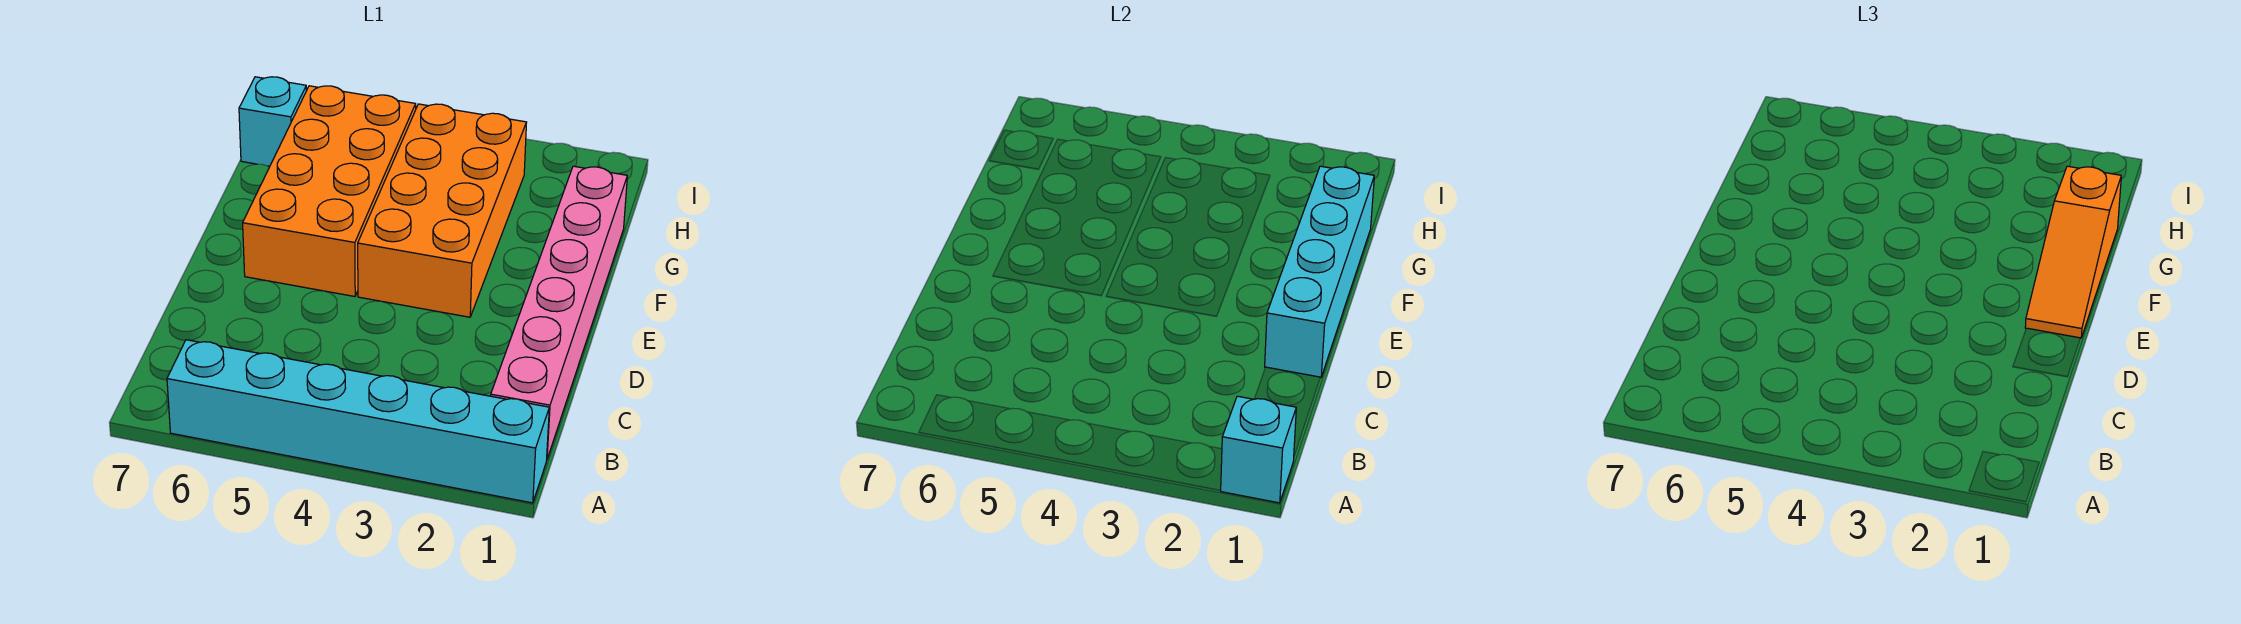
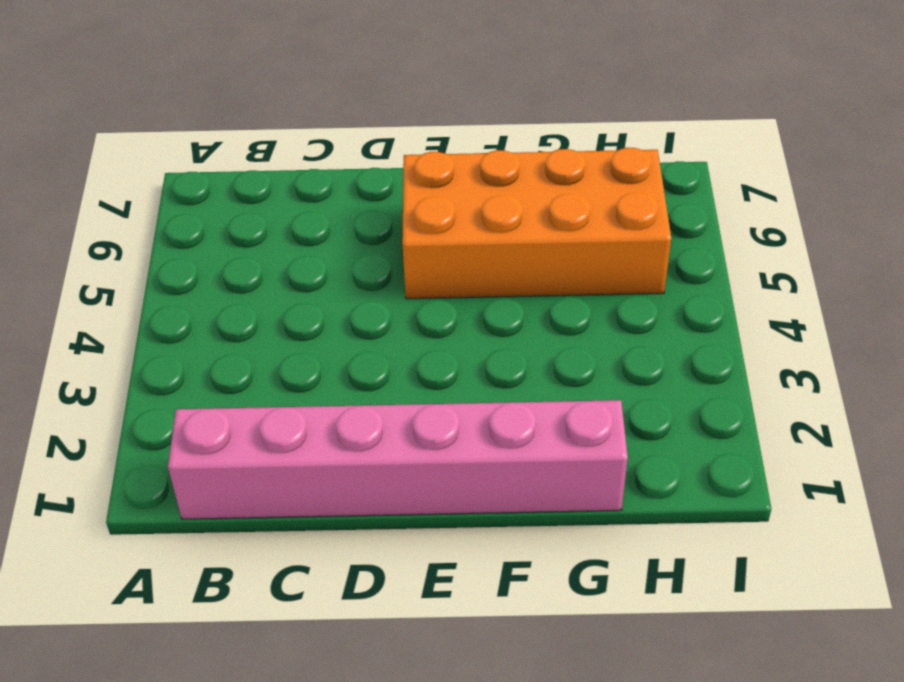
none -> cyan brick A1:A6 level 1
none -> orange brick E3:H4 level 1

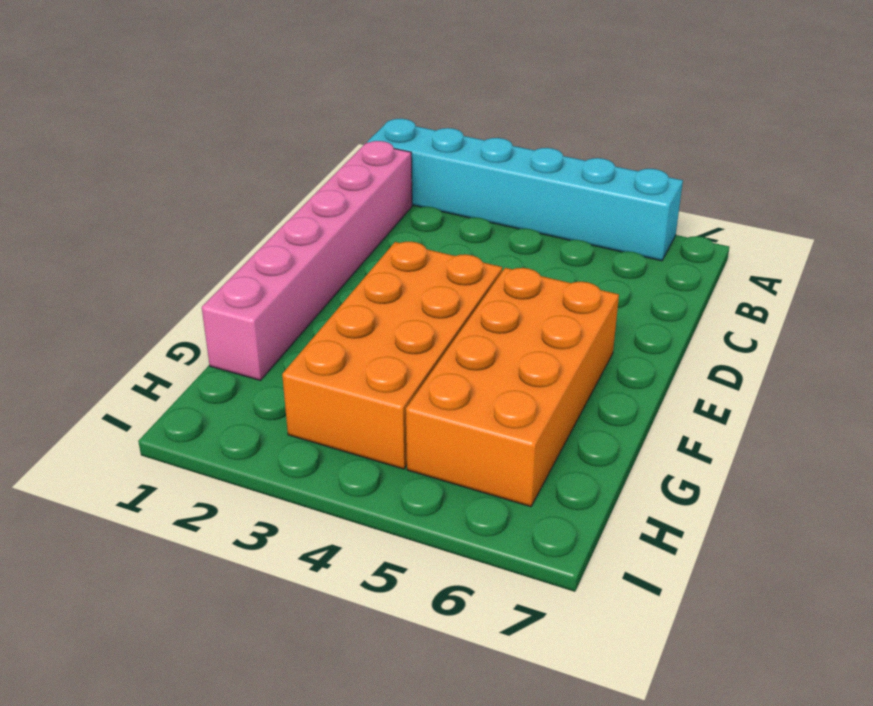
none -> cyan brick H7 level 1
none -> cyan brick A1 level 2

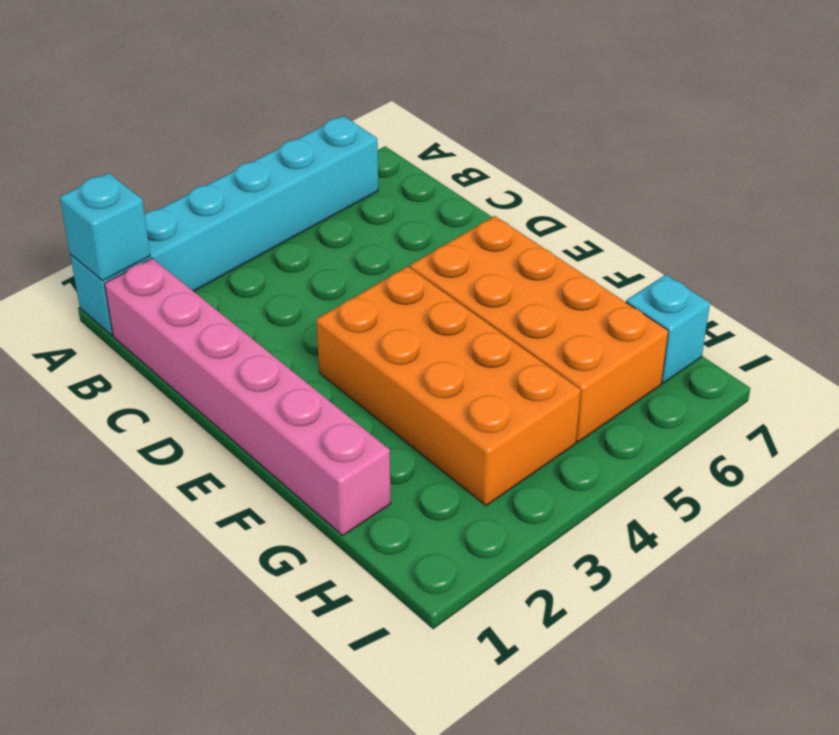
none -> cyan brick D1:G1 level 2
none -> orange slope E1:G1 level 3 top G

